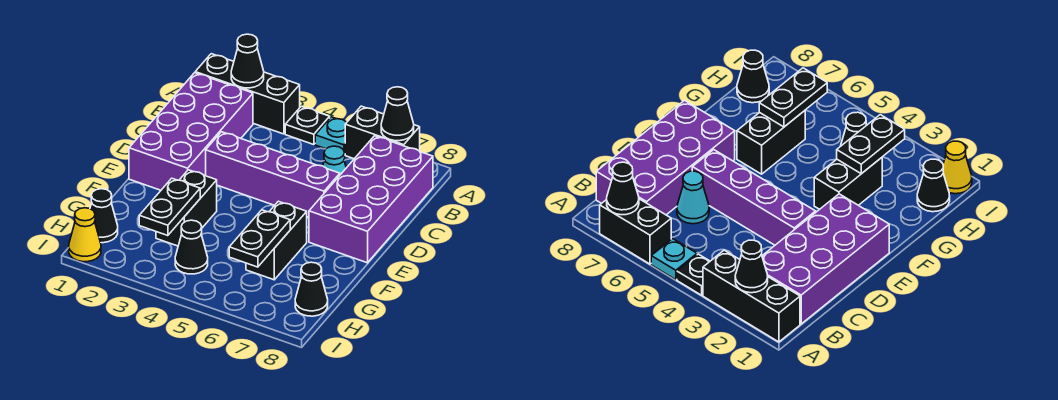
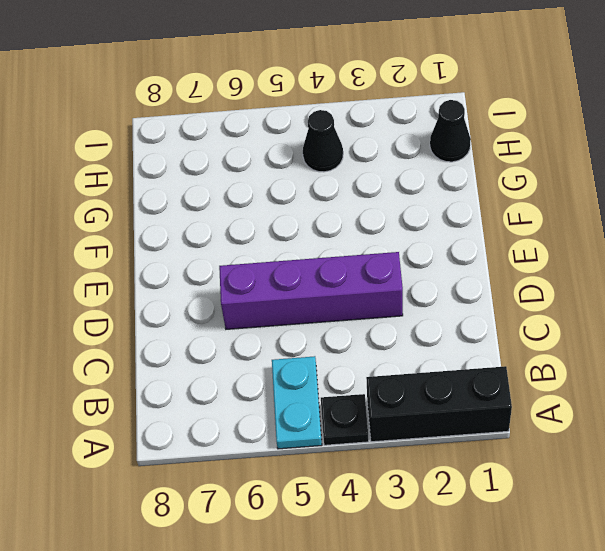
cyan plate A5:B5 level 1 -> cyan plate A5 level 1
none -> black brick A6:A7 level 1
none -> purple brick B1:E2 level 1
none -> purple brick B7:E8 level 1

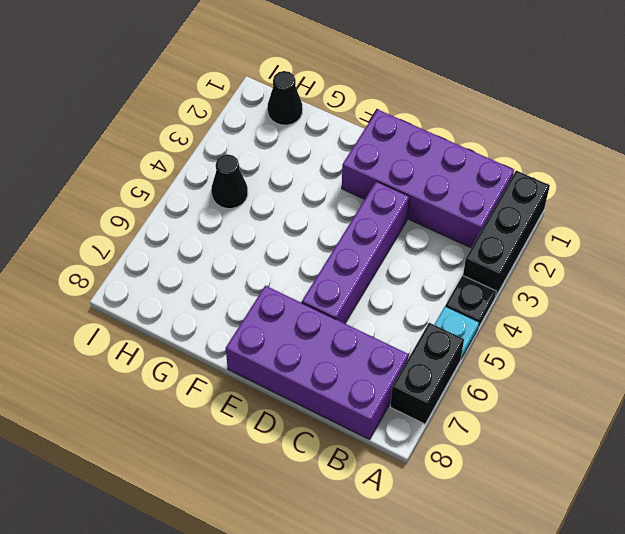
none -> cyan cone C6 level 1
none -> black brick F3:G3 level 1
none -> black brick F6:G6 level 1

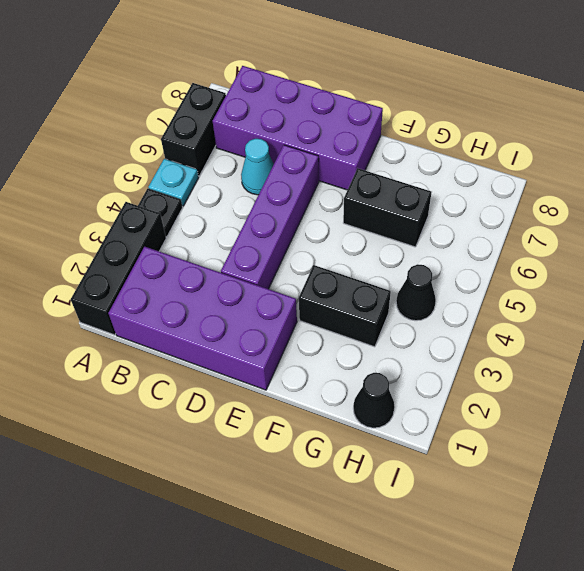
none -> black cone H8 level 1
none -> yellow cone I1 level 1
none -> black cone A2 level 2

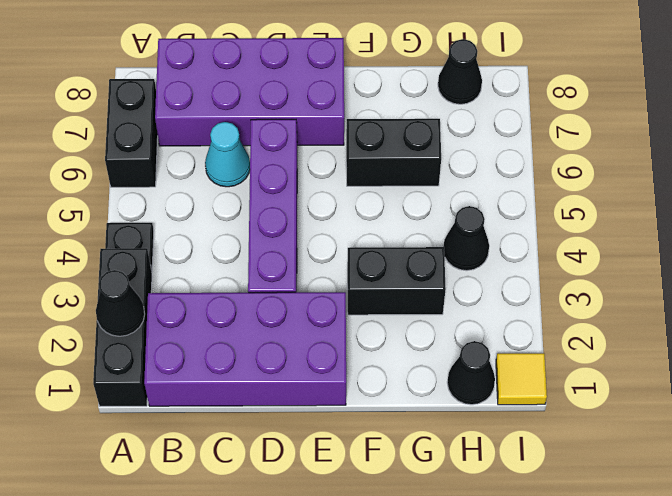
yellow tile I1 level 1 -> yellow cone I1 level 1
none -> cyan plate A5 level 1
none -> black cone A7 level 2
none -> black plate G3:H3 level 2

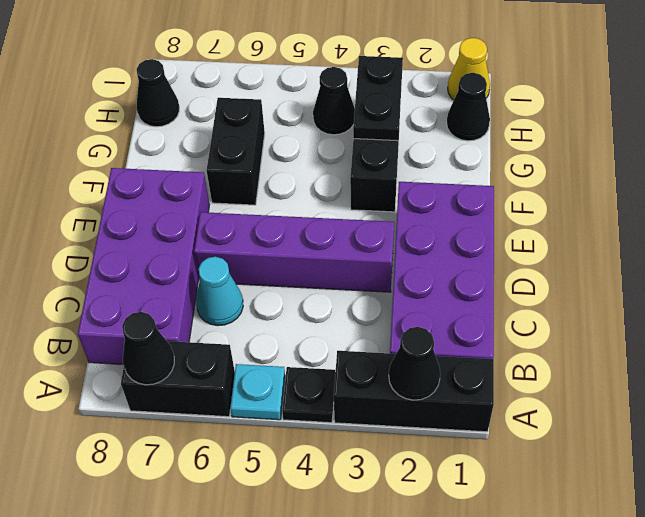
none -> black plate G6:H6 level 2

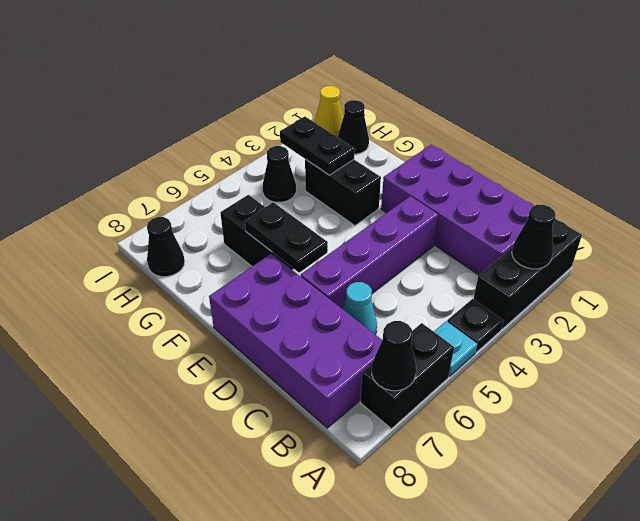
black plate E6:F6 level 2 -> black plate G6:H6 level 2

